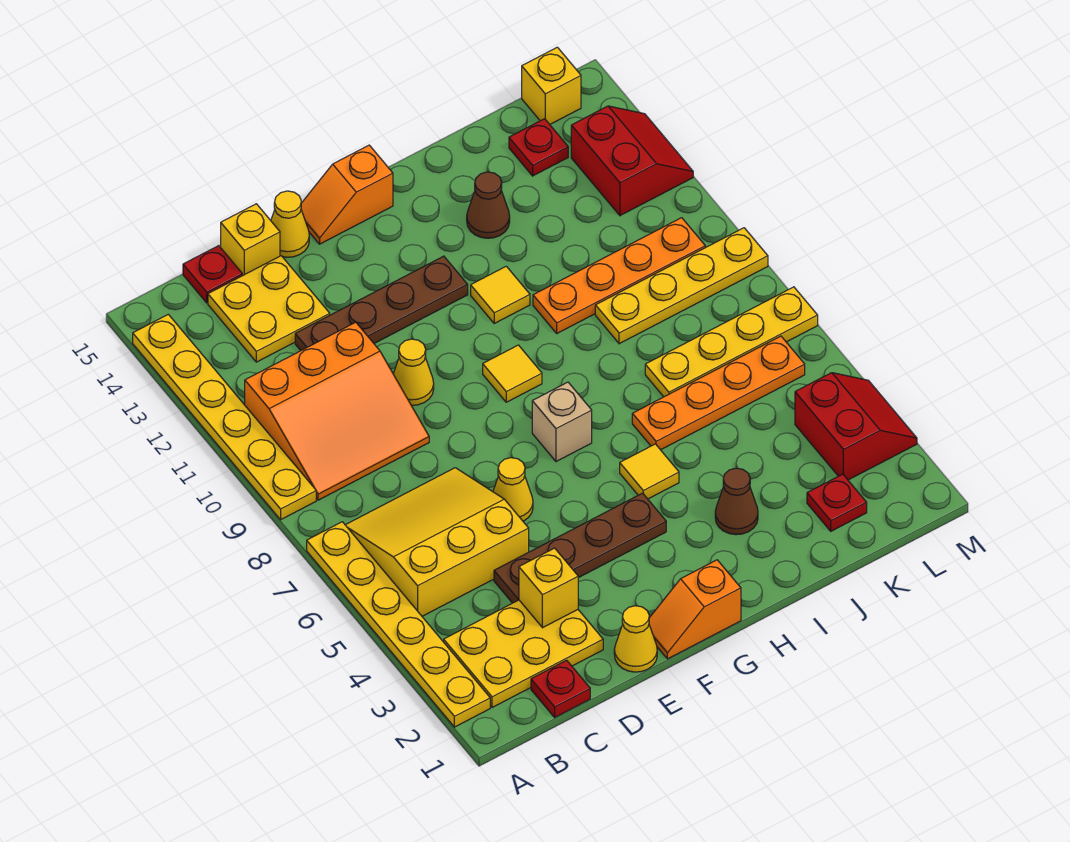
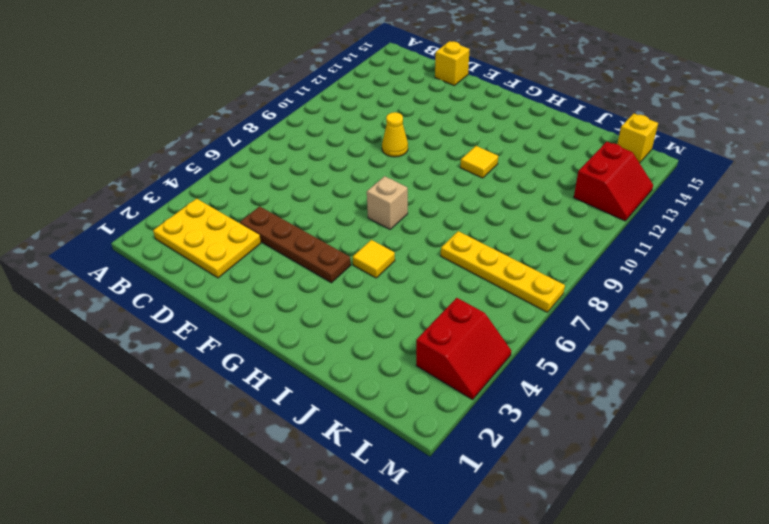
none -> yellow plate A2:A7 level 1
none -> yellow plate A9:A14 level 1
none -> yellow slope B5:D7 level 1 top 5
none -> orange slope B9:D11 level 1 top 11

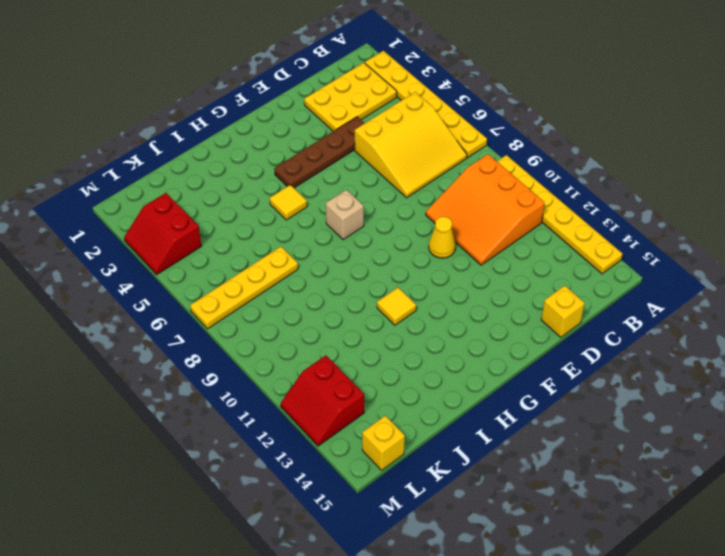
orange slope B9:D11 level 1 top B -> orange slope B9:D11 level 1 top 11
none -> red plate C1 level 1
none -> yellow plate C13:D14 level 1
none -> red plate C15 level 1
none -> brown plate D12:G12 level 1

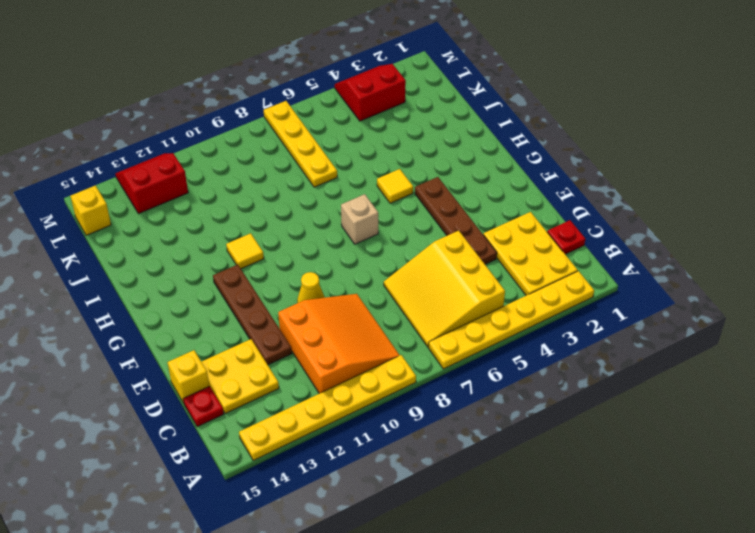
none -> yellow cone E1 level 1
none -> yellow cone E6 level 1
none -> yellow cone E15 level 1
none -> orange slope F1:G1 level 1 top G

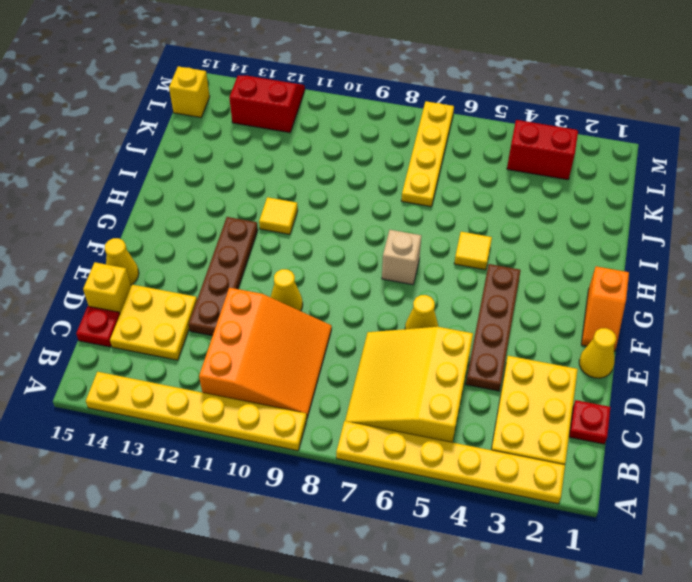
none -> orange slope F15:G15 level 1 top G
none -> yellow tile G9 level 1
none -> brown cone I3 level 1
none -> orange plate I6:L6 level 1

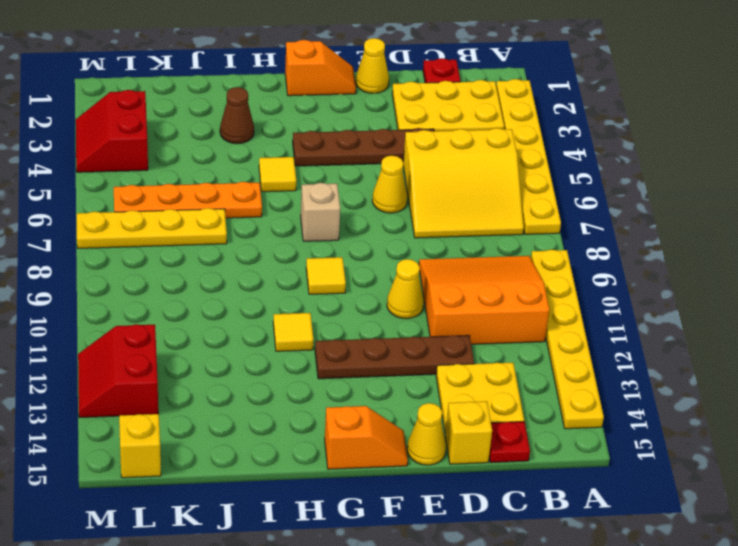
none -> orange plate I10:L10 level 1
none -> brown cone I13 level 1
none -> yellow plate J9:M9 level 1
none -> red plate K2 level 1

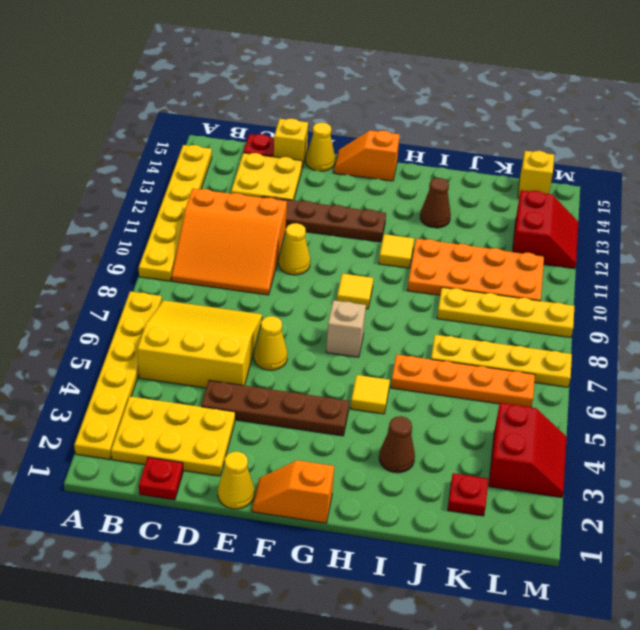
orange plate I10:L11 level 1 -> orange plate I10:L10 level 1
none -> red plate K14 level 1
none -> yellow brick D3 level 2

